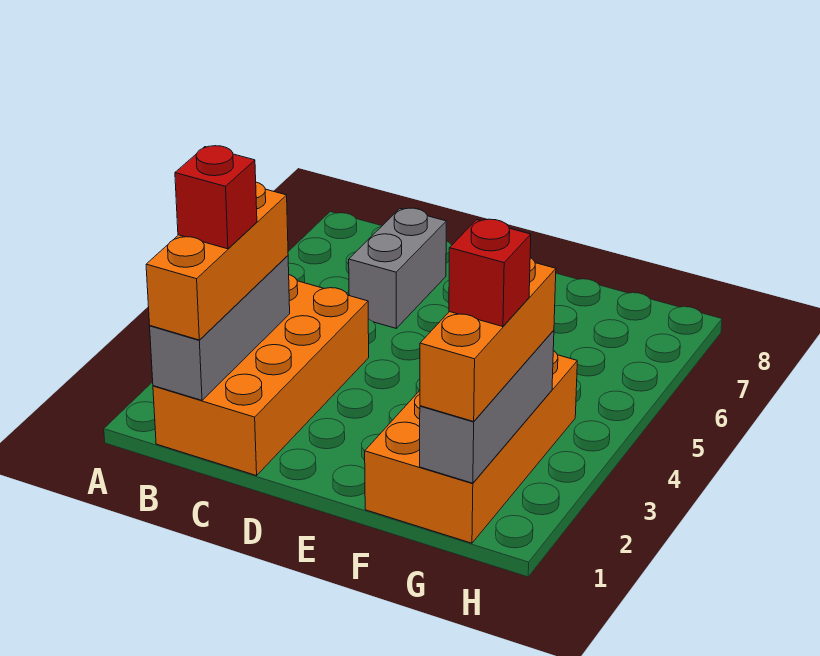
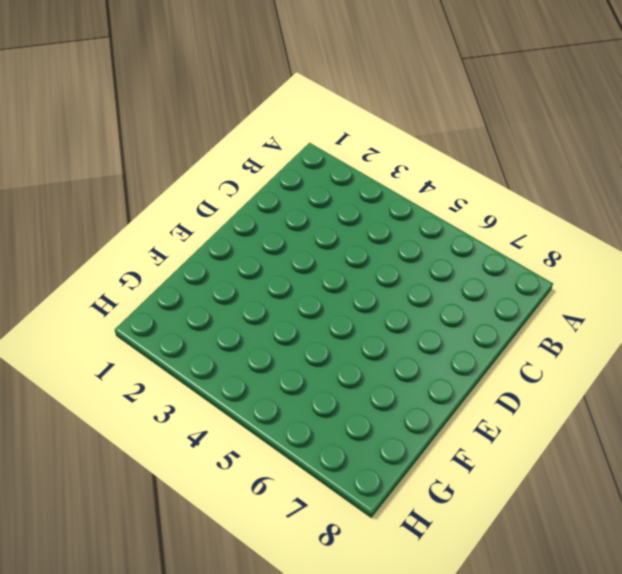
none -> orange brick B1:C4 level 1
none -> grey brick C6:C7 level 1

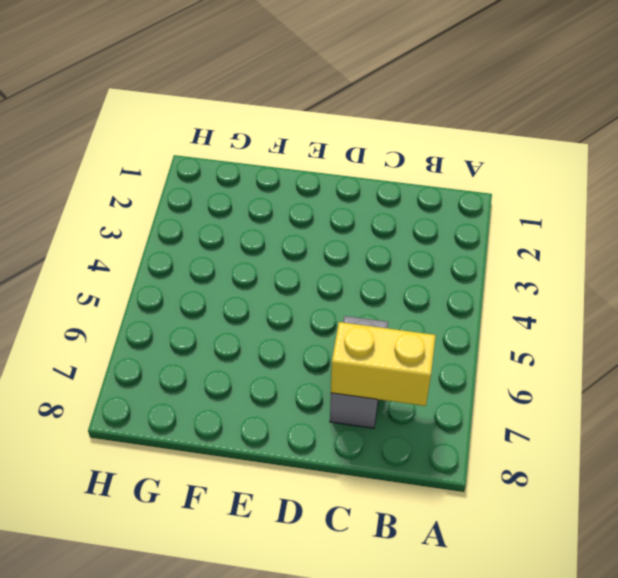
yellow brick B7:C7 level 2 -> none
none -> orange brick B1:C4 level 1
none -> orange brick F1:G4 level 1

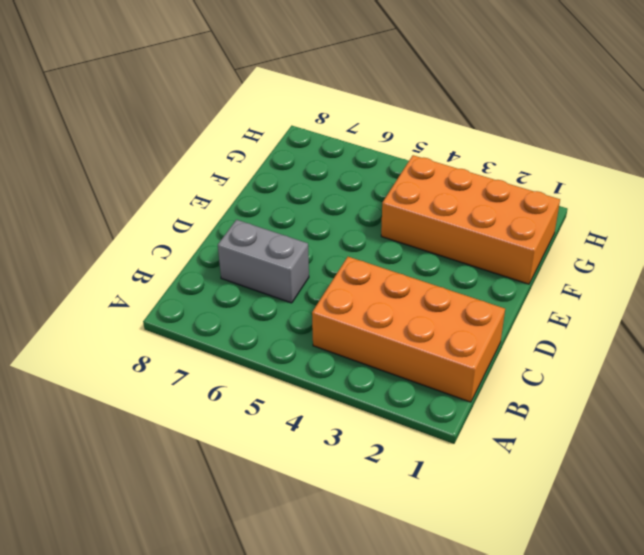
none -> grey brick B1:B3 level 2
none -> grey brick G1:G3 level 2

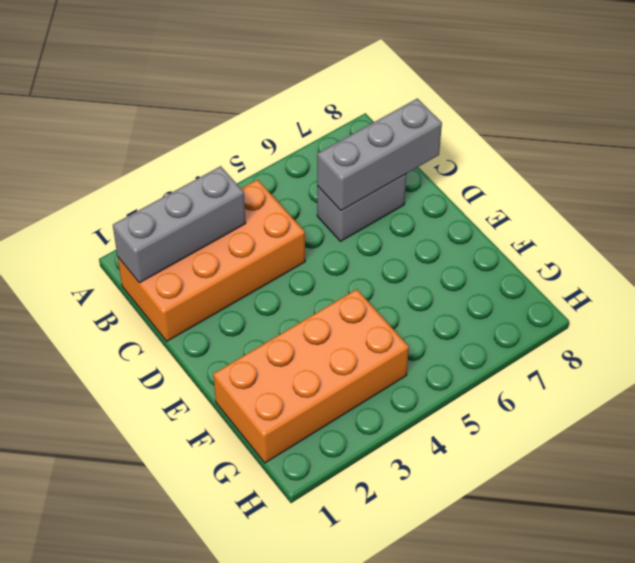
grey brick C6:C8 level 2 -> grey brick G1:G3 level 2
none -> orange brick B1:B3 level 3
none -> orange brick G1:G3 level 3

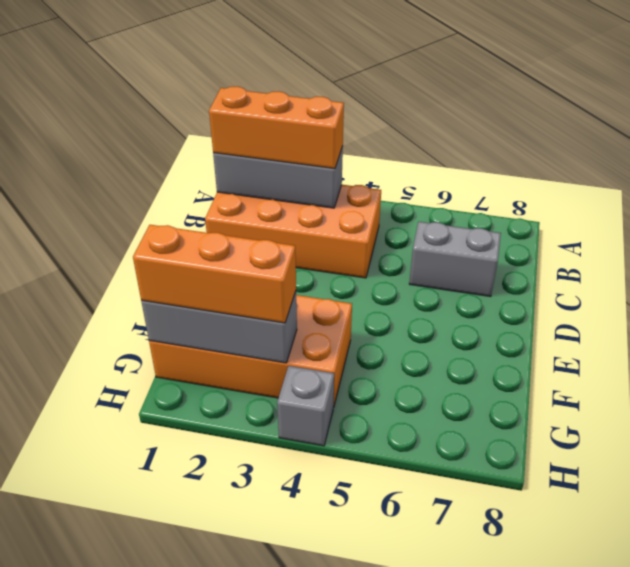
grey brick H4 level 1 -> none
none -> red brick B2 level 4
none -> red brick G2 level 4

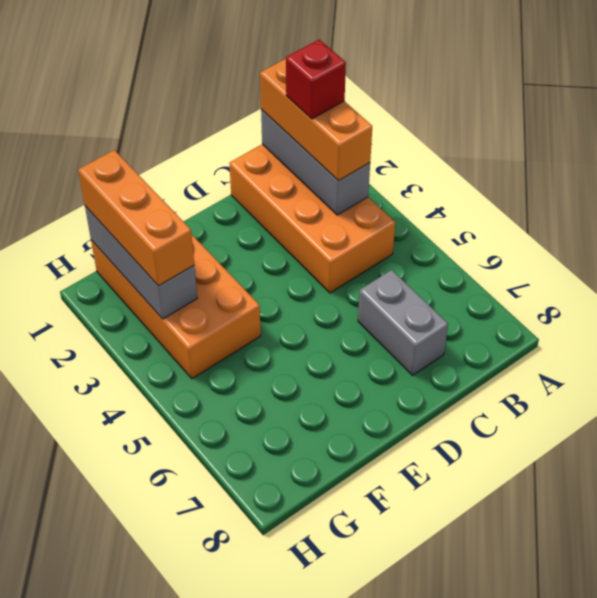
none -> red brick G2 level 4

